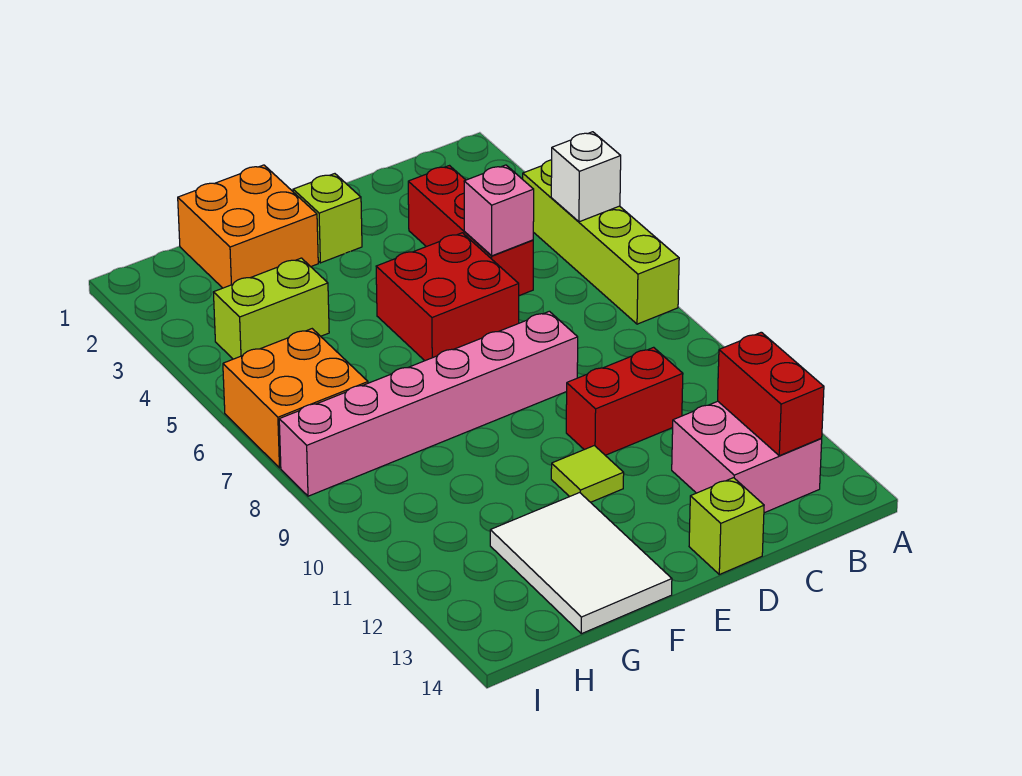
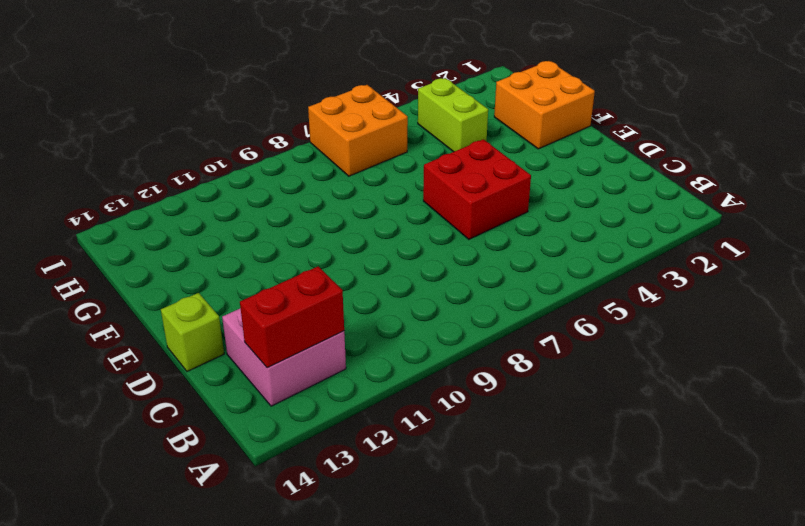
none -> lime brick A4:A7 level 1
none -> red brick C3:C5 level 1
none -> red brick C10:D10 level 1

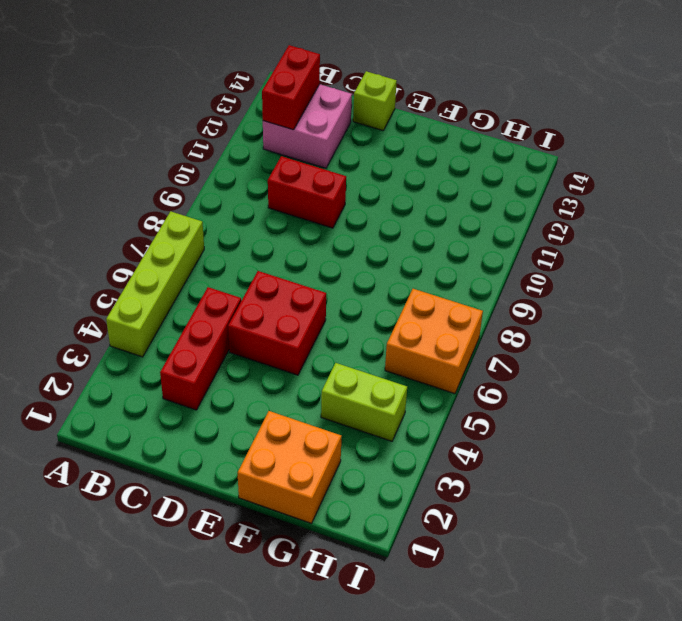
none -> pink brick D8:I8 level 1
none -> lime brick E2 level 1
none -> lime tile E11 level 1

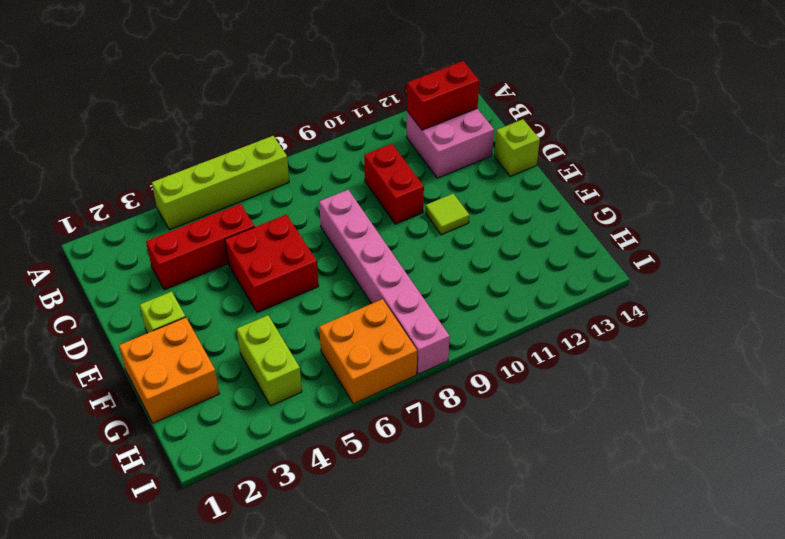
none -> white tile F12:G14 level 1
none -> white brick A5 level 2
none -> pink brick C5 level 2

